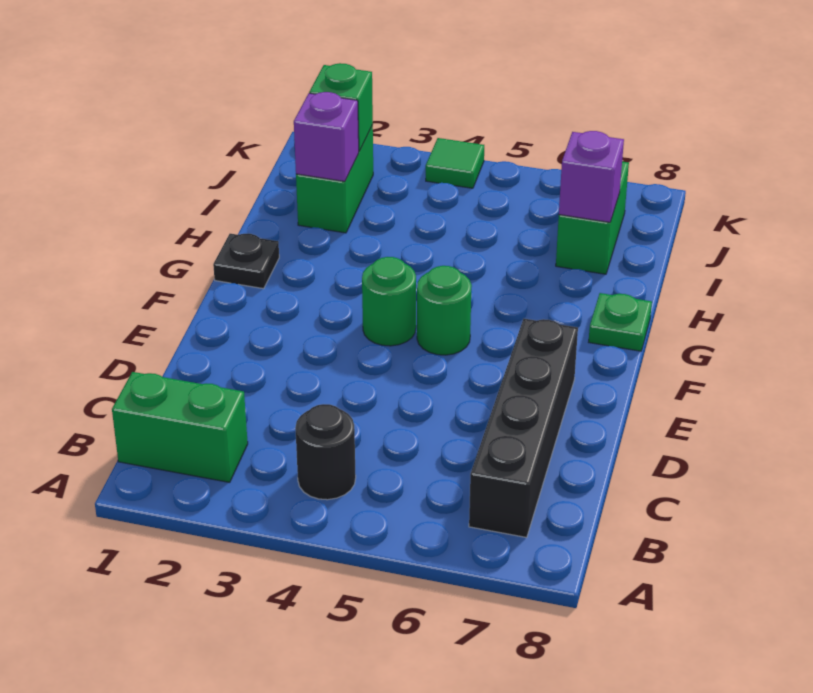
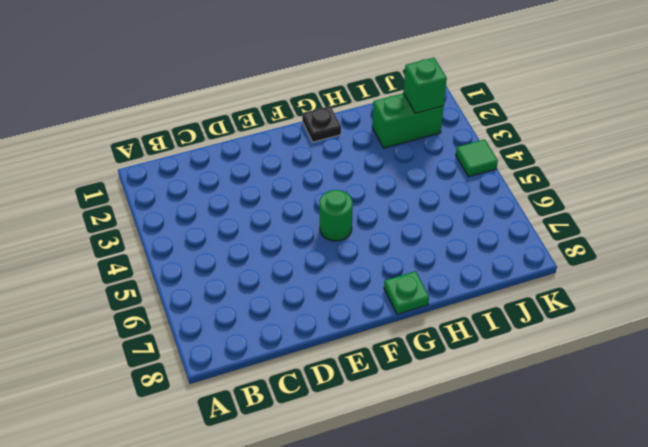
none -> green brick B1:B2 level 1
none -> black round brick B4 level 1
none -> black brick B7:E7 level 1

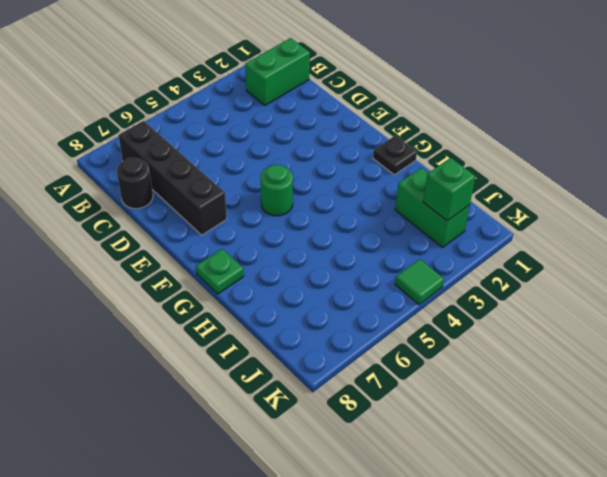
black round brick C8 level 1 -> black round brick B4 level 1
none -> green round brick F4 level 1
none -> green brick I7:J7 level 1
none -> purple brick I2 level 2

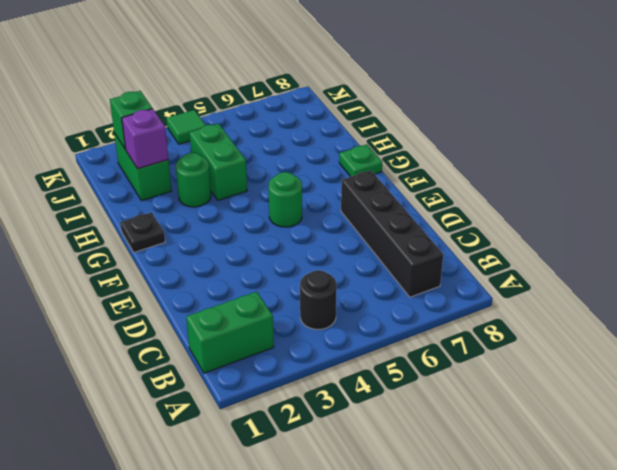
green round brick H3 level 1 -> green round brick F4 level 1
green brick H4:I4 level 1 -> green brick I7:J7 level 1
none -> purple brick I7 level 2

